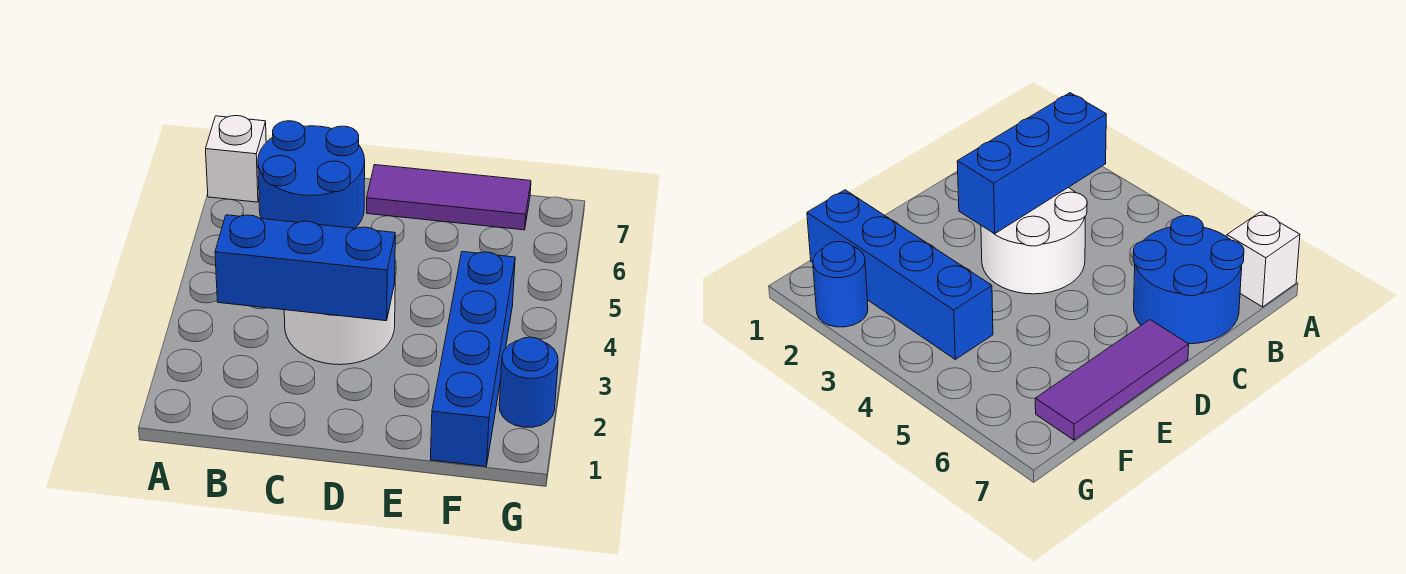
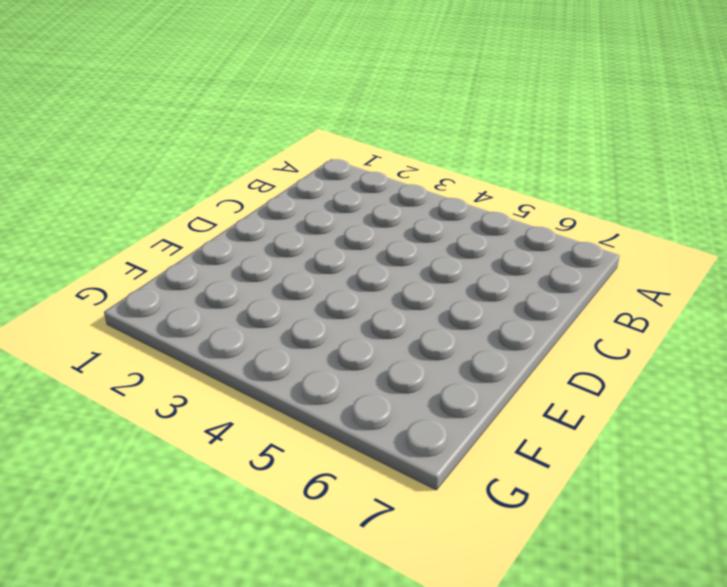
none -> white brick A7 level 1
none -> blue round brick B6:C7 level 1

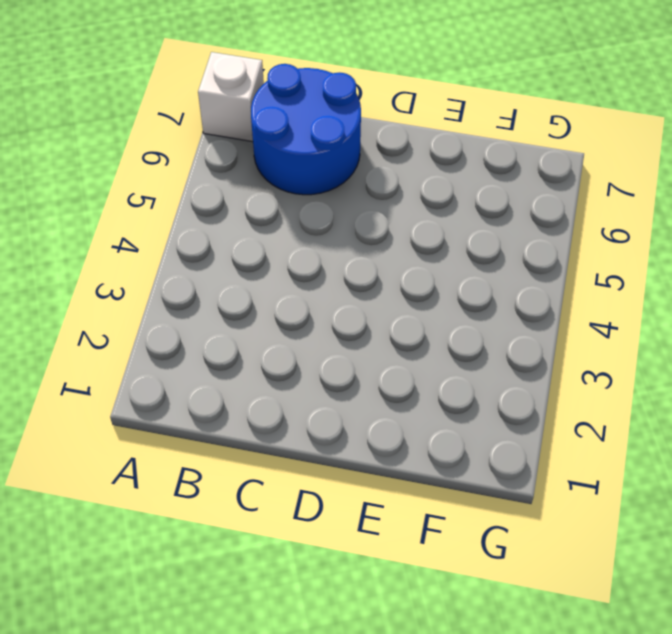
none -> white round brick C3:D4 level 1
none -> purple tile D7:F7 level 1

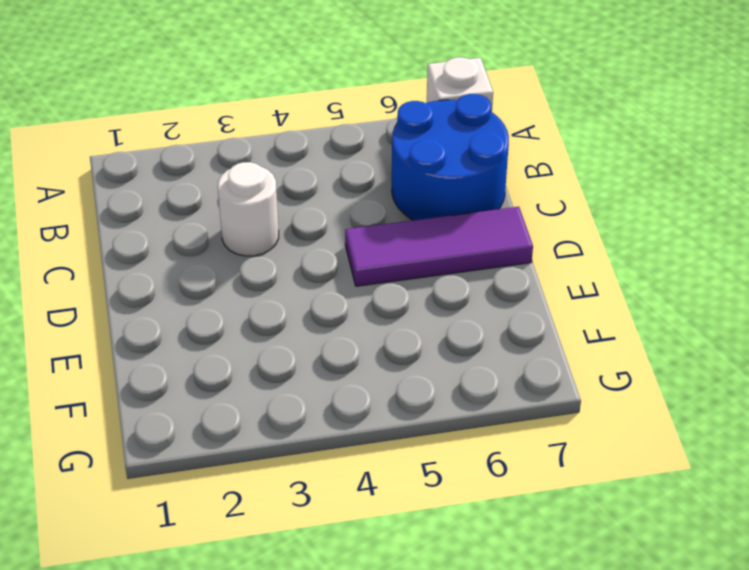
white round brick C3 level 1 -> white round brick C3:D4 level 1
purple tile D5:D7 level 1 -> purple tile D7:F7 level 1
none -> blue brick F1:F4 level 1
none -> blue round brick G2 level 1

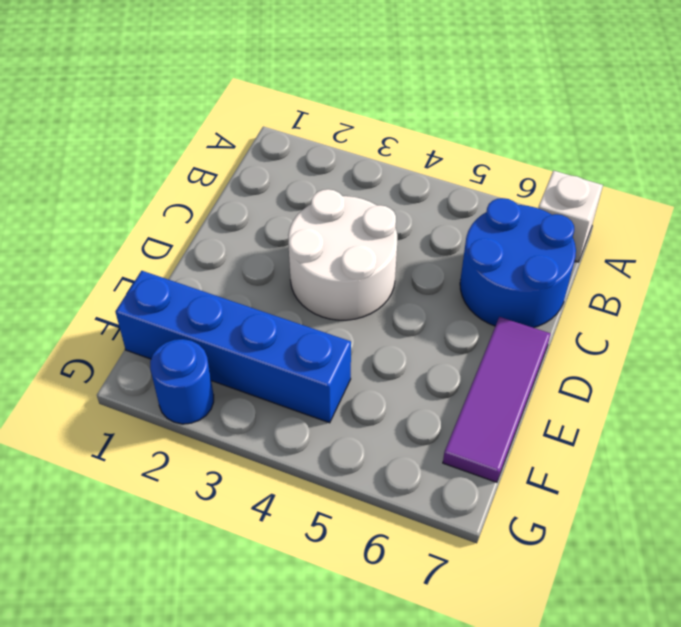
none -> blue brick B3:D3 level 2

